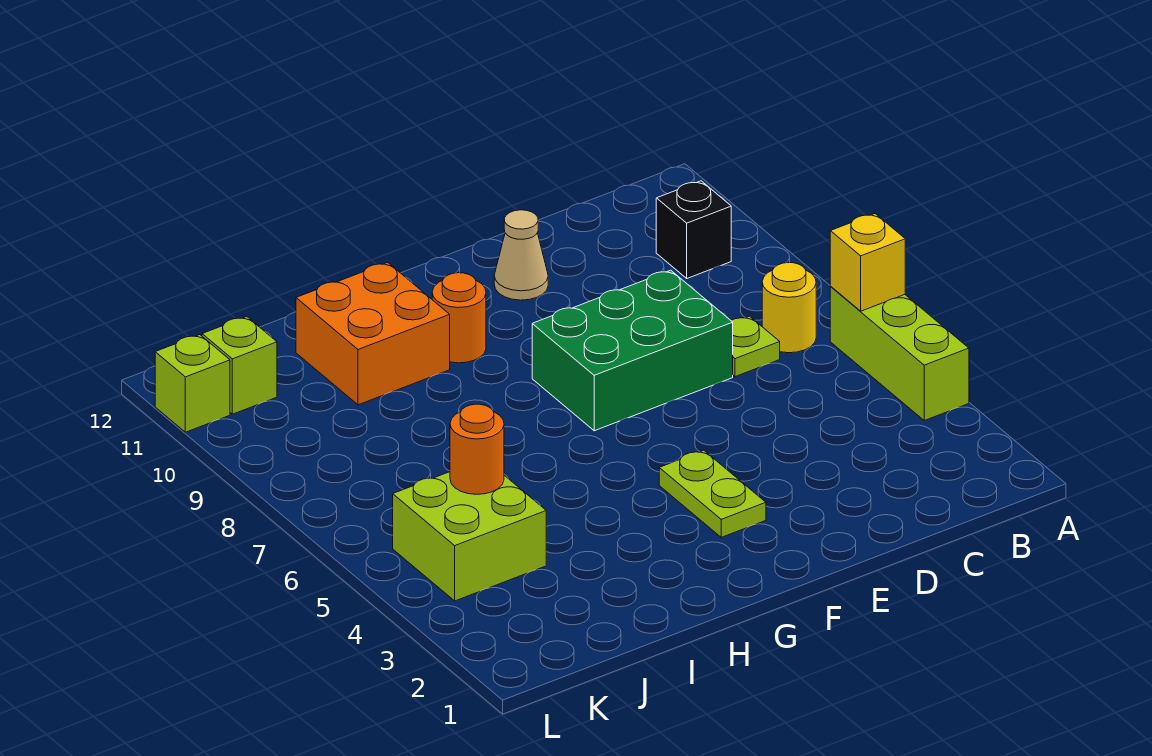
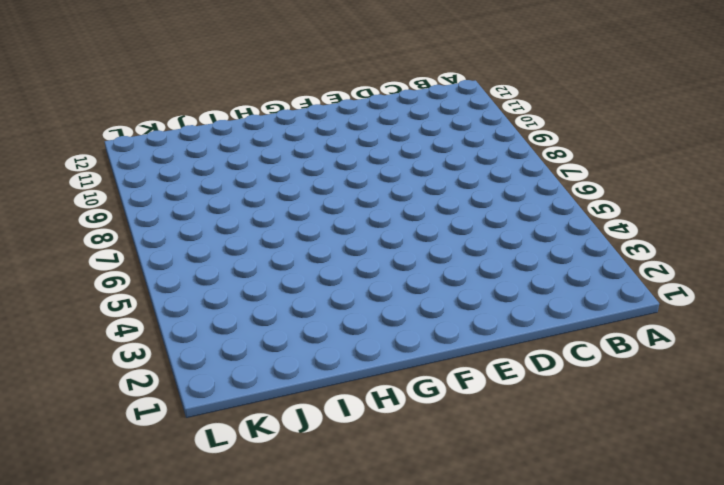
none -> lime brick A4:A6 level 1
none -> yellow round brick B7 level 1
none -> black brick B10 level 1

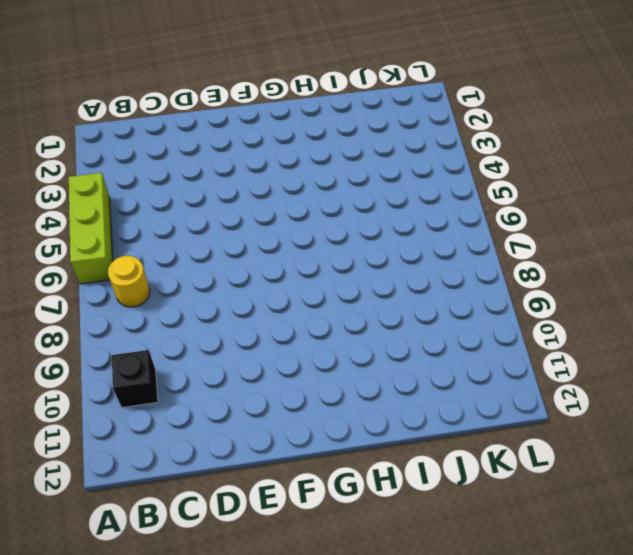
none -> lime plate C7 level 1
none -> green brick D7:F8 level 1
none -> tan cone E11 level 1

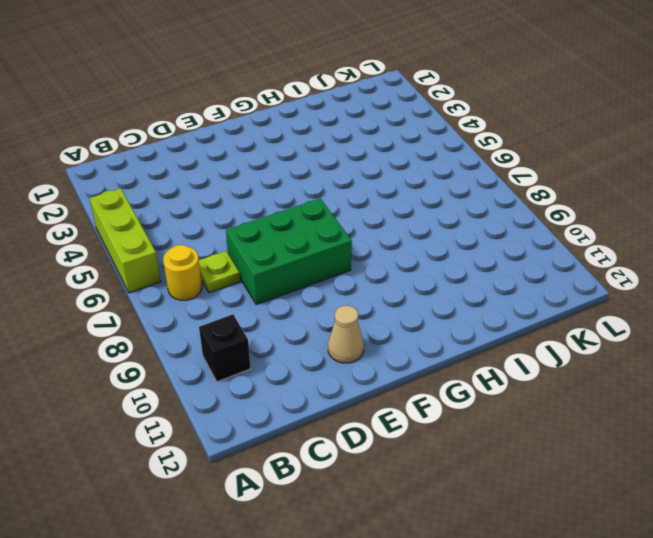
none -> lime plate F3:F4 level 1
none -> orange round brick G10 level 1
none -> orange brick H10:I11 level 1

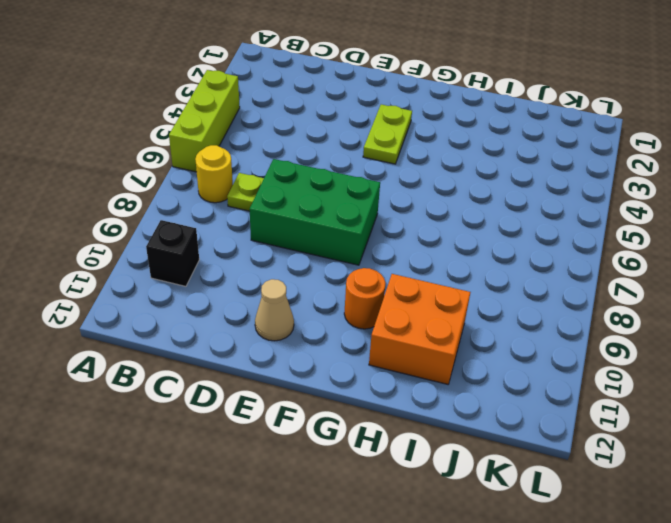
none -> lime brick J4:K5 level 1
none -> lime brick K11 level 1
none -> lime brick L11 level 1

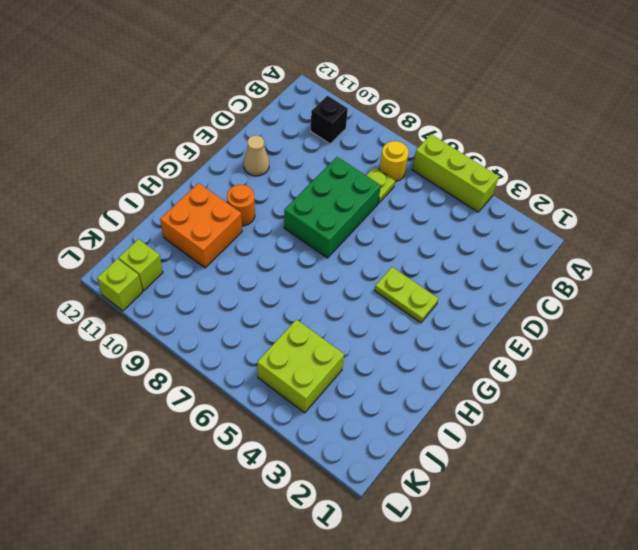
none -> yellow brick A6 level 2
none -> orange round brick J5 level 2

